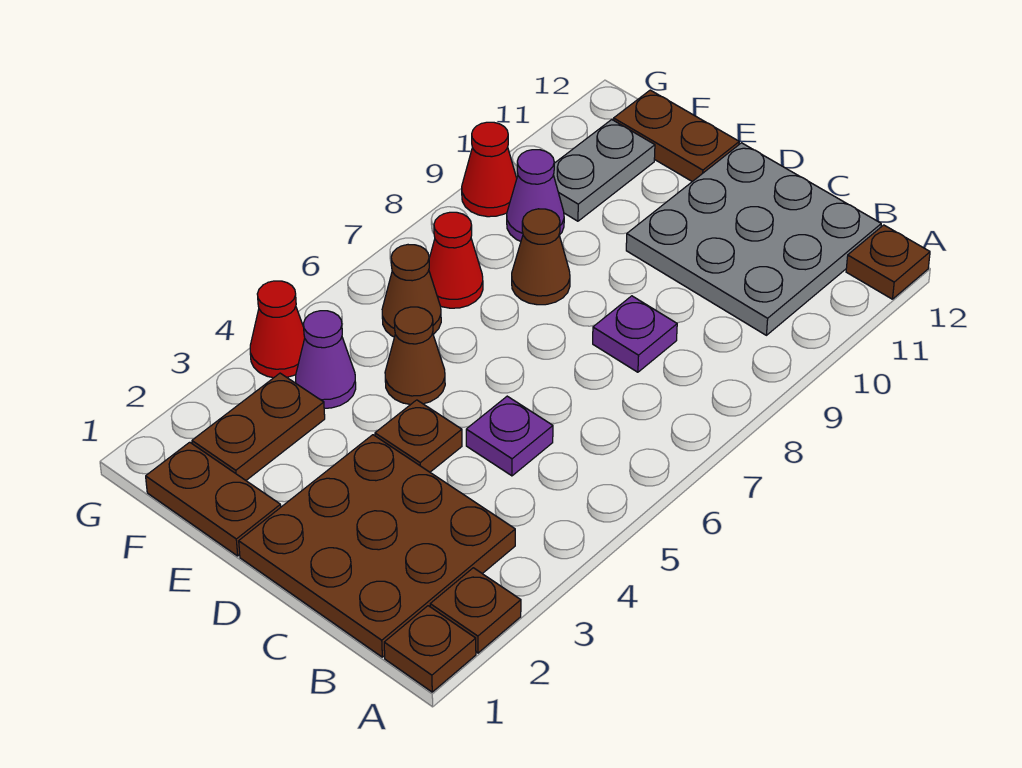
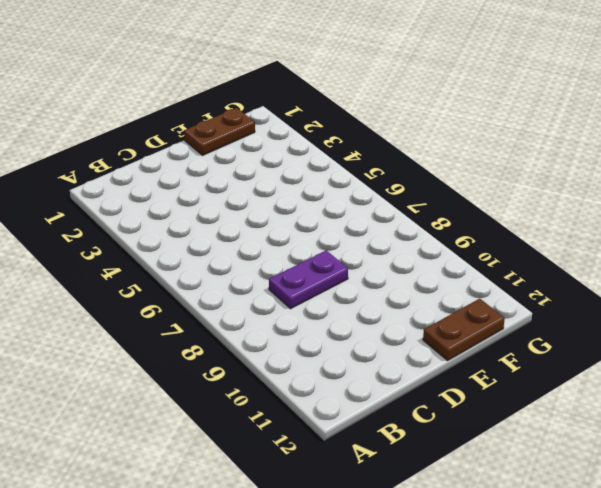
purple plate C8:D8 level 1 -> purple plate C8 level 1
none -> brown plate A1 level 1
none -> brown plate A2 level 1
none -> brown plate A12 level 1

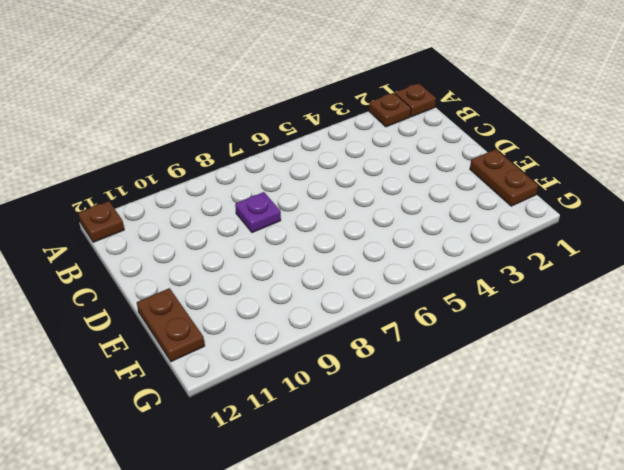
none -> brown plate B1:D3 level 1
none -> grey plate B10:D12 level 1
none -> purple plate C5 level 1

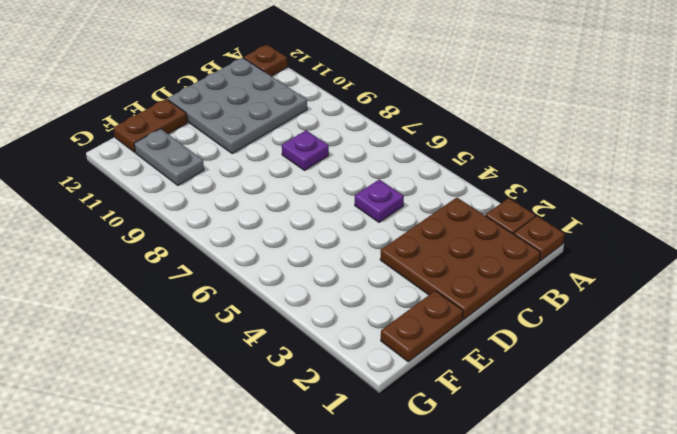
none -> brown plate D4 level 1
none -> brown cone E5 level 1
none -> brown cone E8 level 1

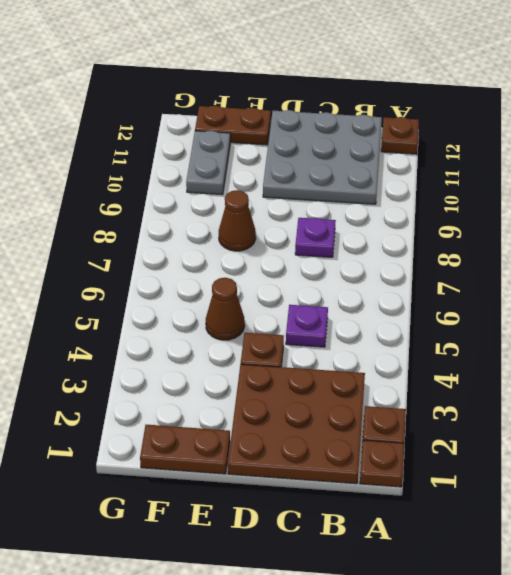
none -> brown plate F2:F3 level 1
none -> purple cone F4 level 1
none -> brown cone F6 level 1

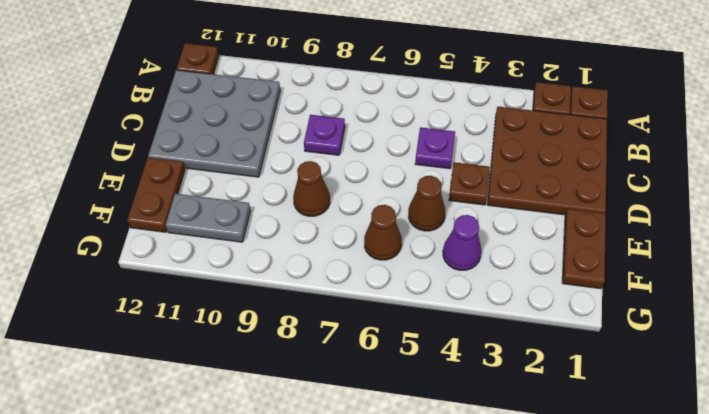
none -> brown plate F2:F3 level 1
none -> red cone F7 level 1
none -> purple cone F9 level 1

